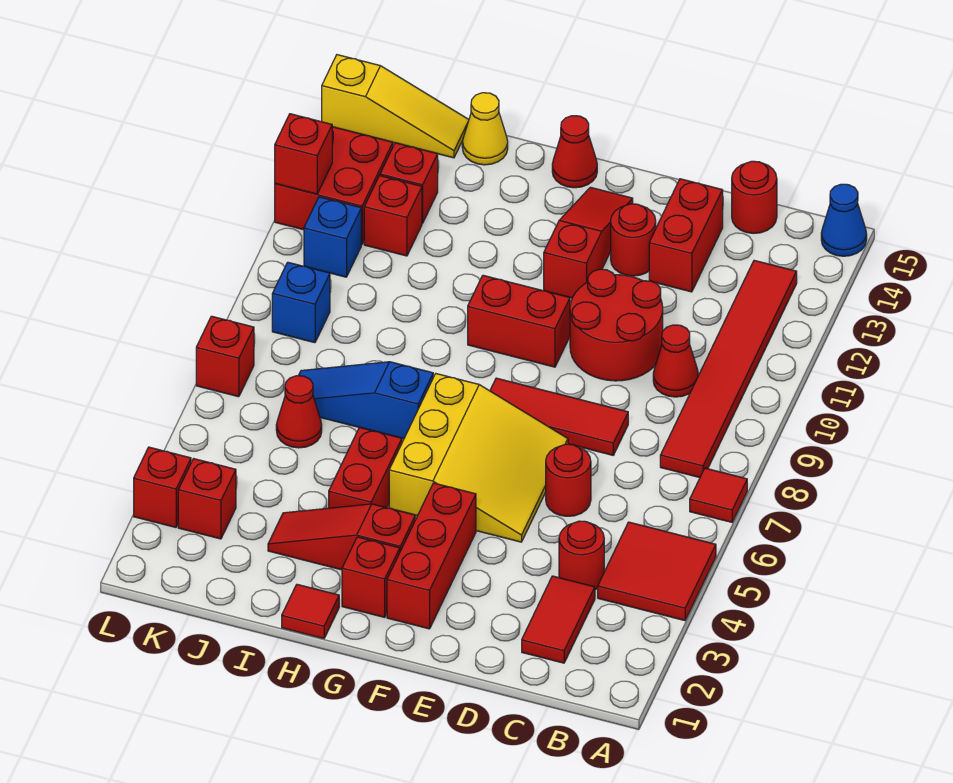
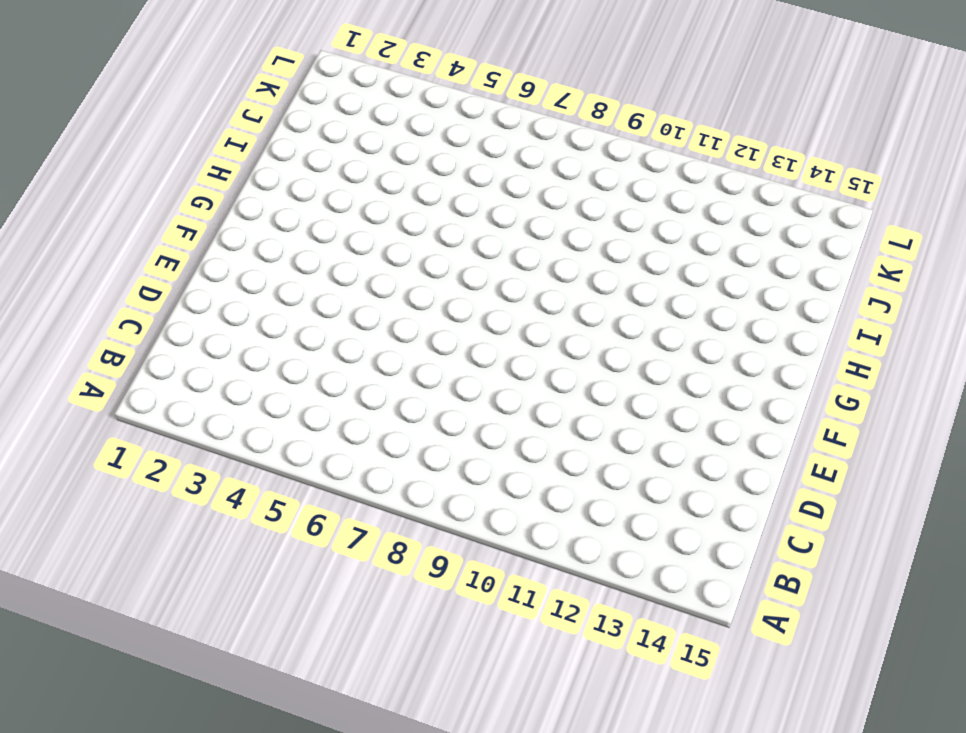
none -> red tile A4:B5 level 1
none -> red tile A7 level 1
none -> blue cone A15 level 1
none -> red tile B8:B13 level 1

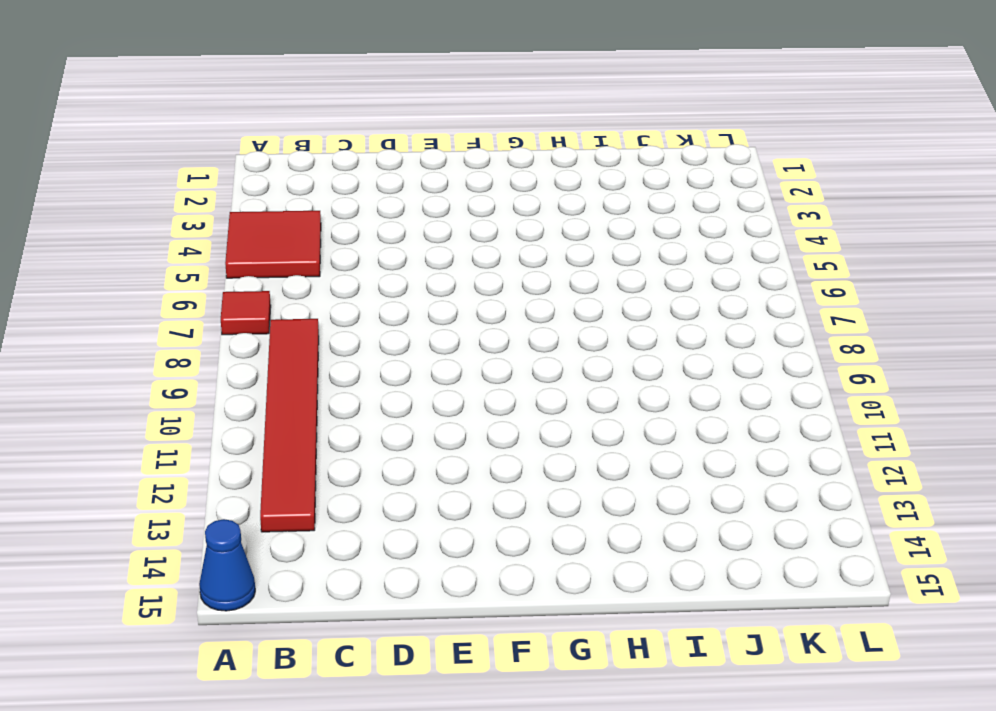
none -> red tile C2:C3 level 1
none -> red round brick C4 level 1
none -> red cone C10 level 1
none -> red round brick C15 level 1

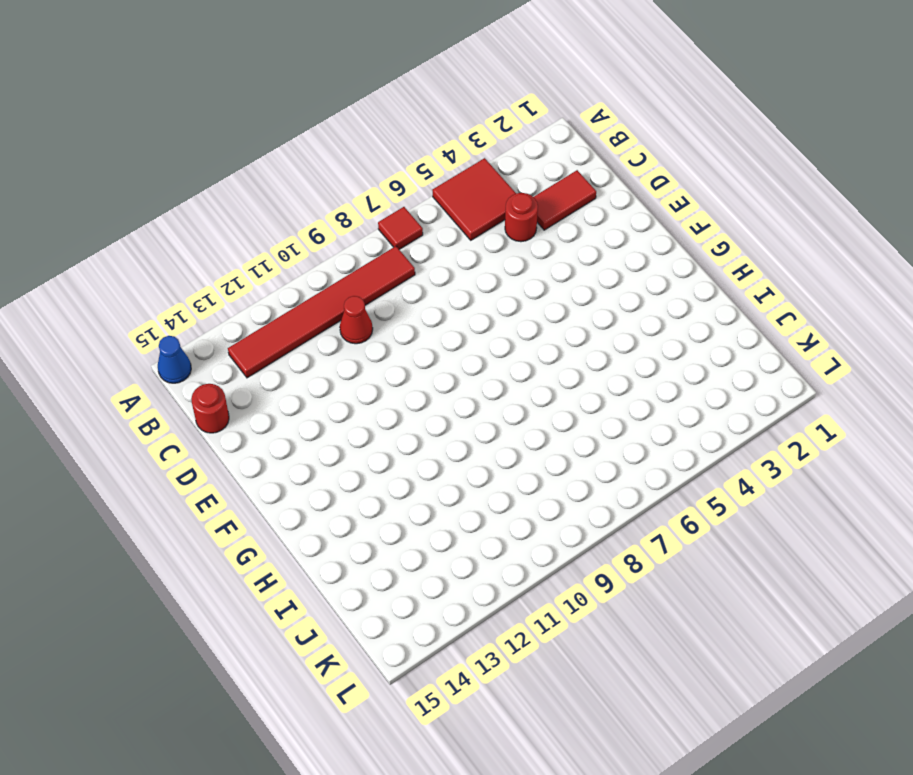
none -> red round brick D6 level 1
none -> red tile D8:F8 level 1
none -> red round brick D10:E11 level 1
none -> red brick D13:D14 level 1

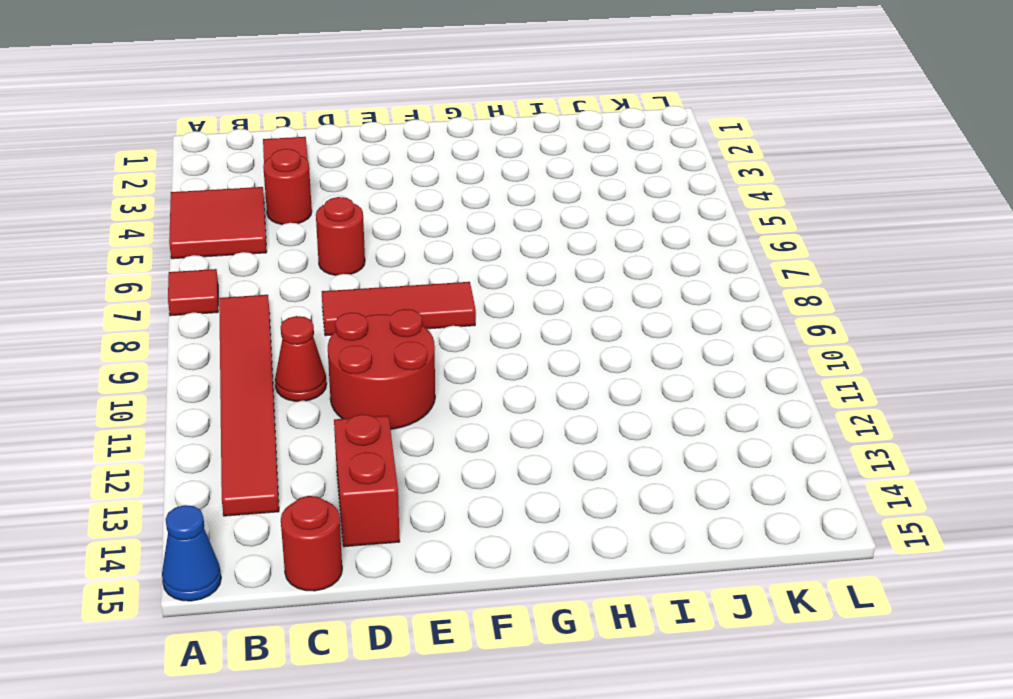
none -> yellow slope E5:G7 level 1 top G
none -> red round brick E13 level 1
none -> red brick F2:F4 level 1
none -> red brick F10:G10 level 1

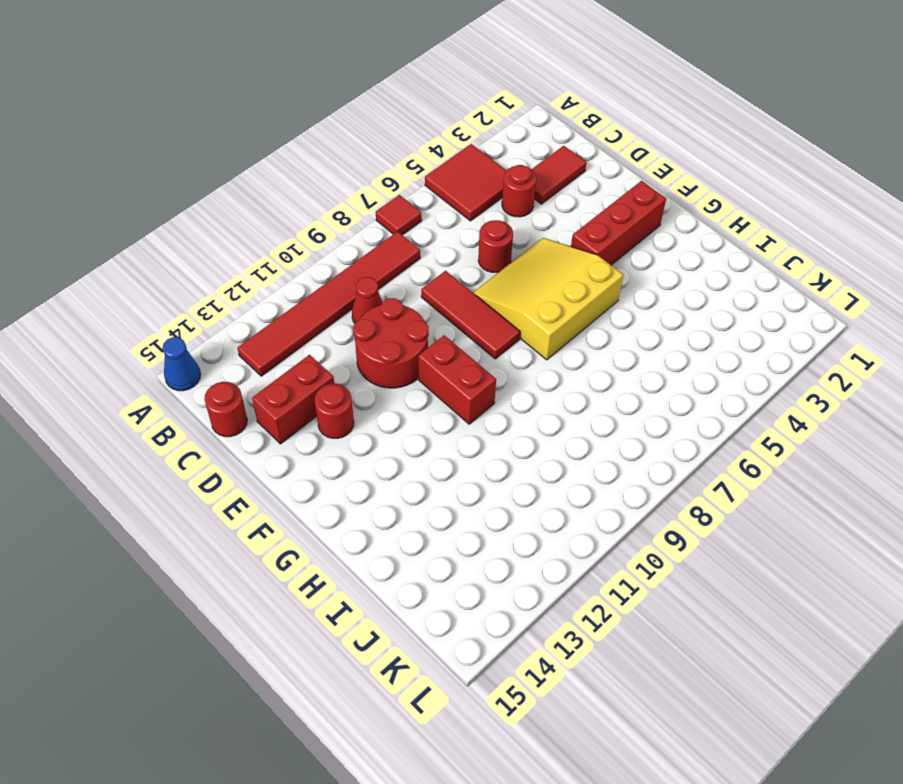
none -> red slope F12:F14 level 1 top 12
none -> red brick G2 level 1
none -> red slope G3:I3 level 1 top G
none -> red cone G15 level 1

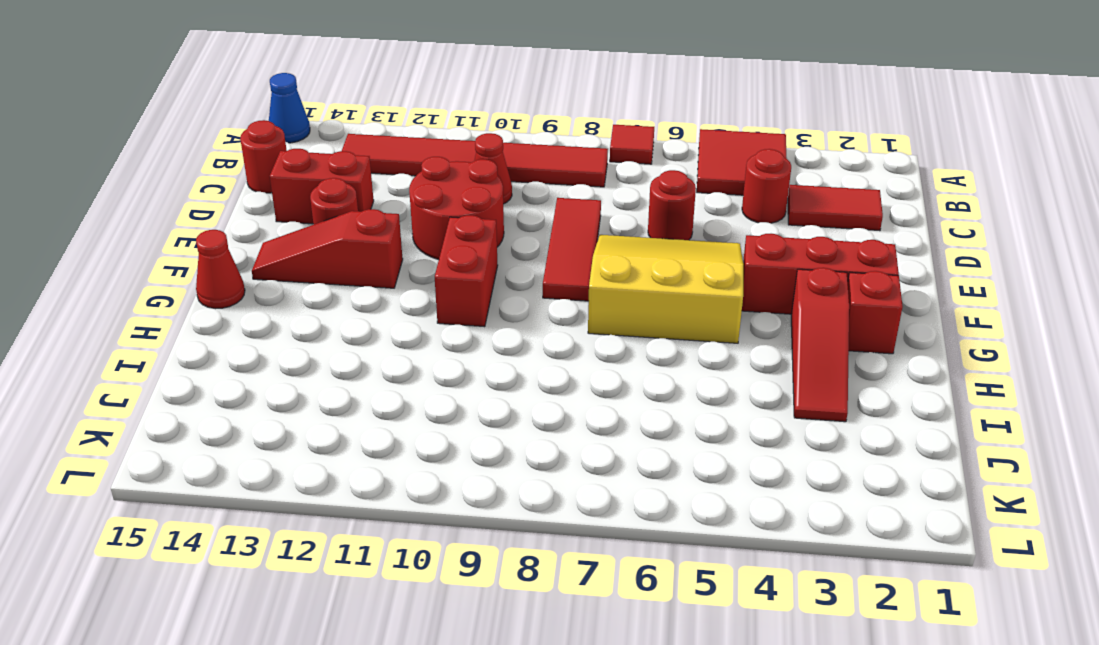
none -> red tile H1 level 1
none -> red brick H4:H5 level 1
none -> blue slope H7:J7 level 1 top H
none -> yellow cone I15 level 1

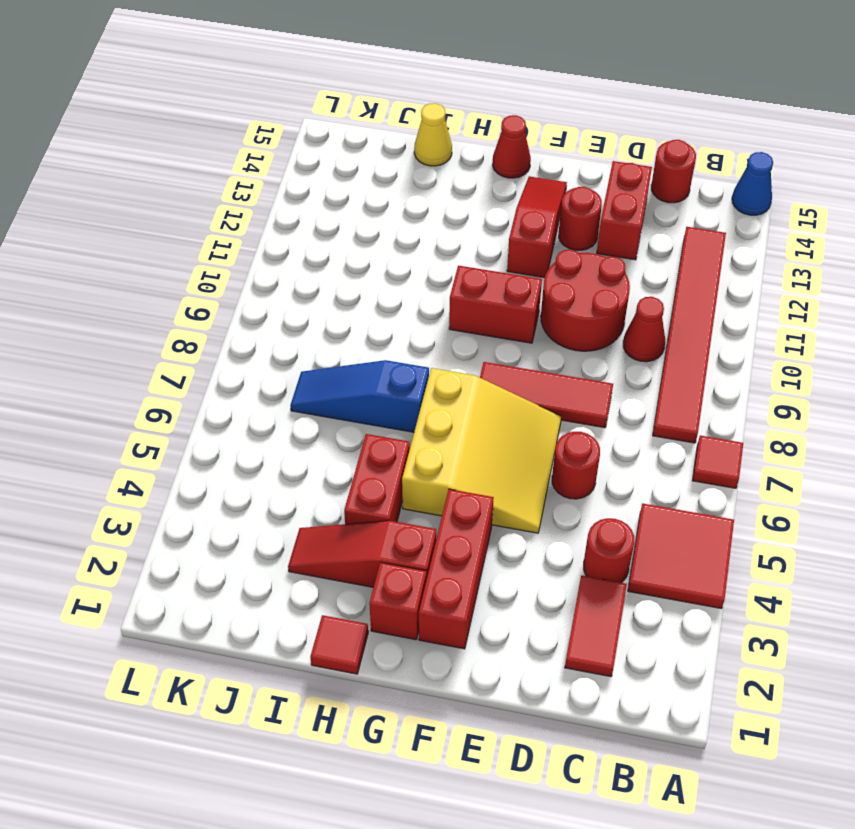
none -> red cone J6 level 1
none -> red brick J12 level 1
none -> red brick J13 level 1
none -> yellow slope J15:L15 level 1 top L

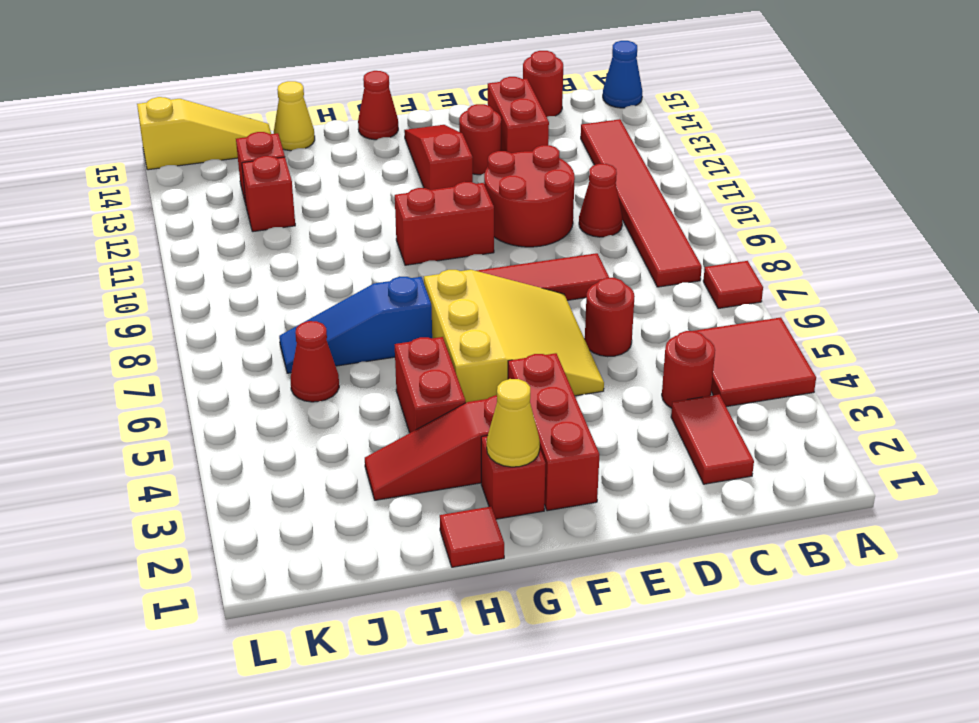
yellow cone G2 level 2 -> none
none -> red brick K3 level 1
none -> blue brick K9 level 1
none -> blue brick K11 level 1
none -> red brick K12:L13 level 1

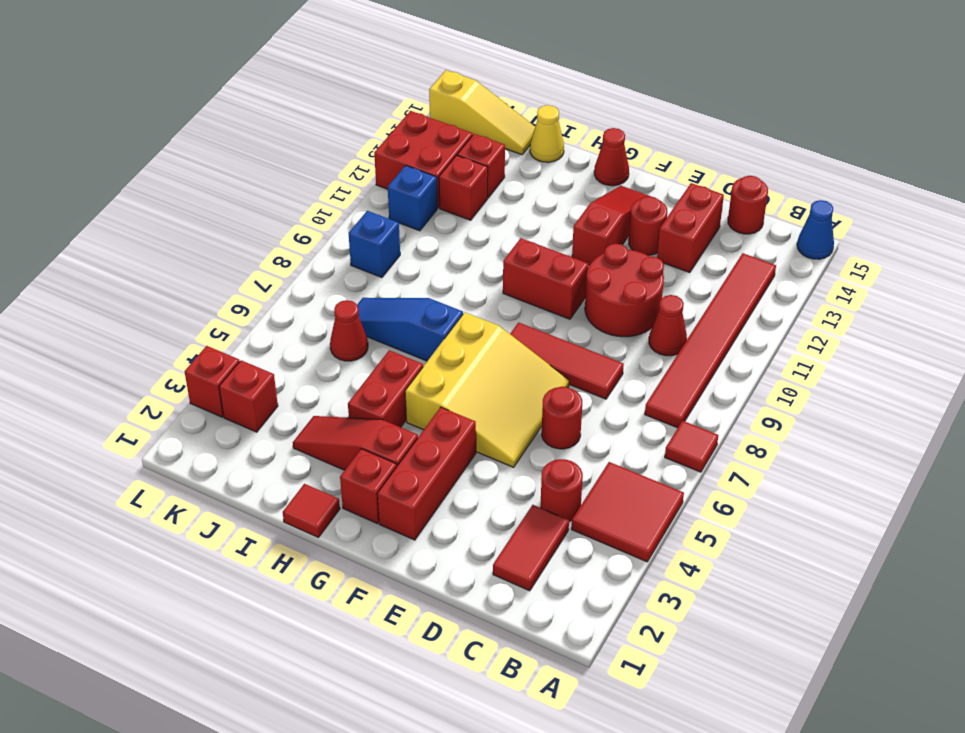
none -> red brick L7 level 1
none -> red brick L12 level 2

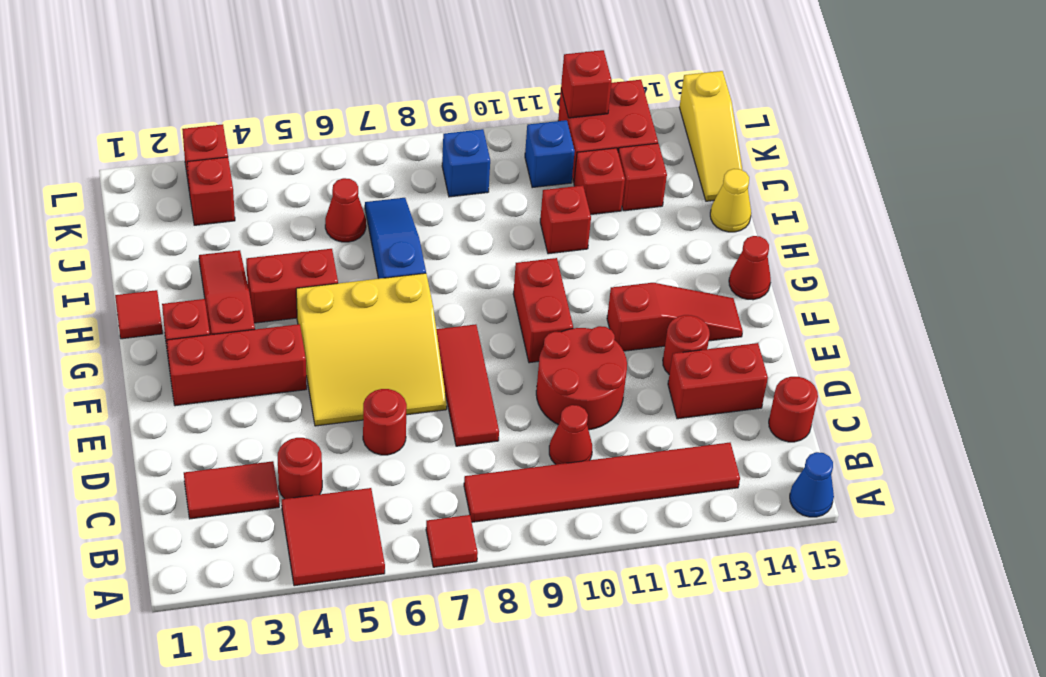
red brick I11 level 1 -> red brick L7 level 1

